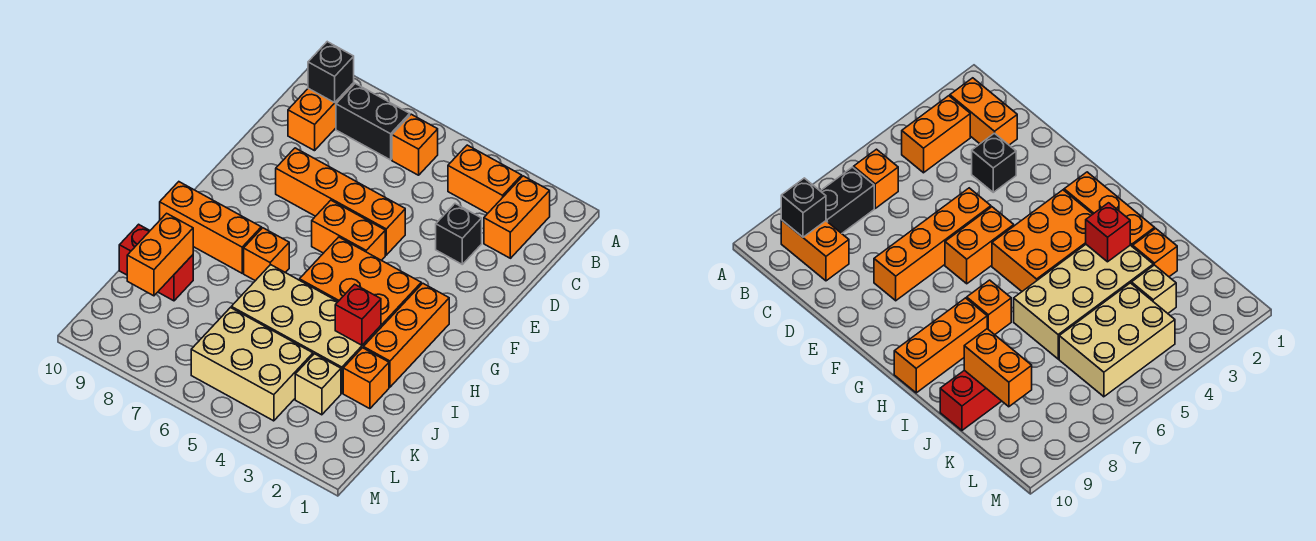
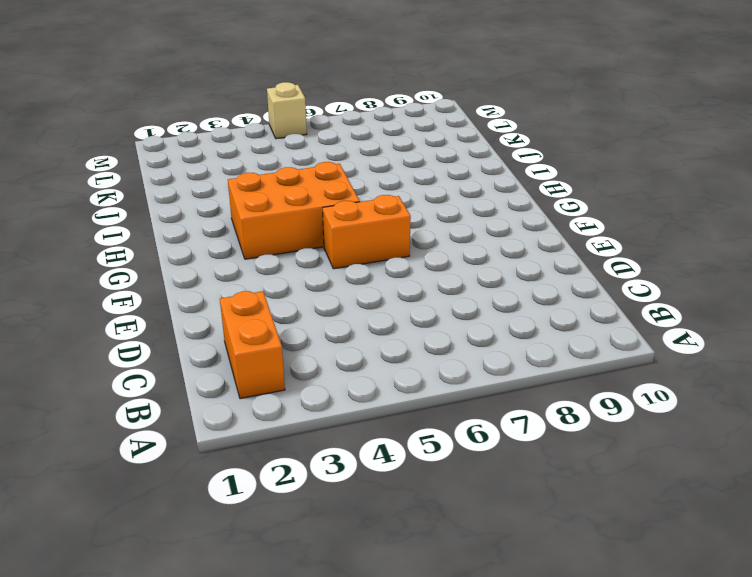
tan brick M5 level 1 -> tan brick K3 level 1
none -> orange brick B3:B4 level 1
none -> orange brick B6 level 1
none -> black brick B7:B8 level 1

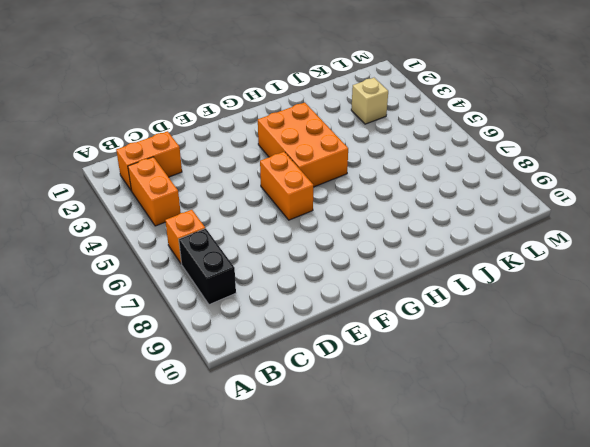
none -> orange brick B9:C9 level 1
none -> black brick D3 level 1
none -> orange brick E5:E8 level 1

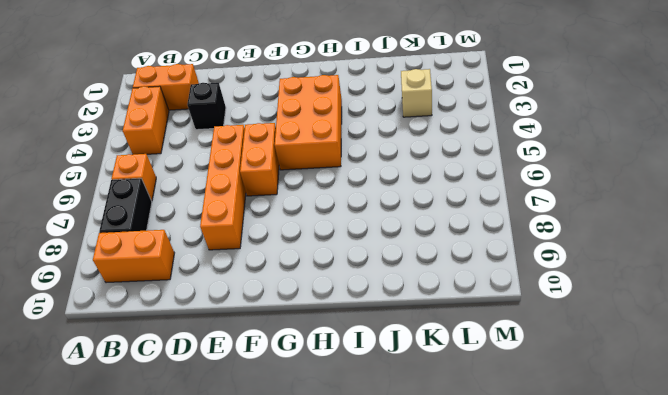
none -> orange brick G2:I2 level 1
none -> orange brick H7 level 1
none -> orange brick H8:H10 level 1

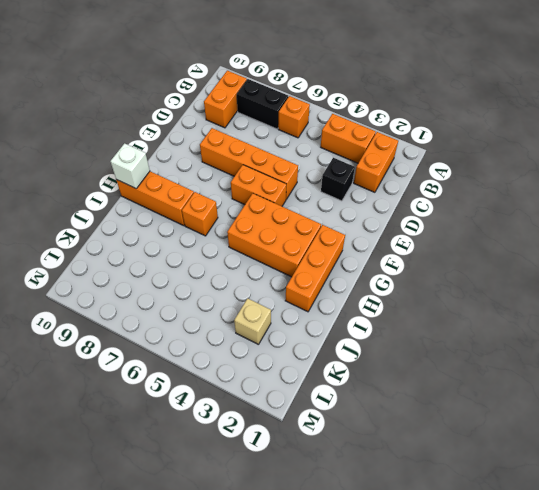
white brick H10 level 2 -> none
none -> tan brick I3:J6 level 1
none -> orange brick J2 level 1
none -> red brick J9:J10 level 1

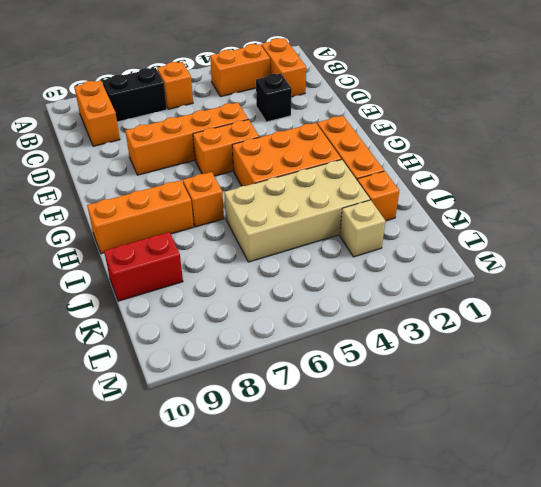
none -> tan brick K4:L6 level 1
none -> black brick B9 level 2
none -> red brick I3 level 2

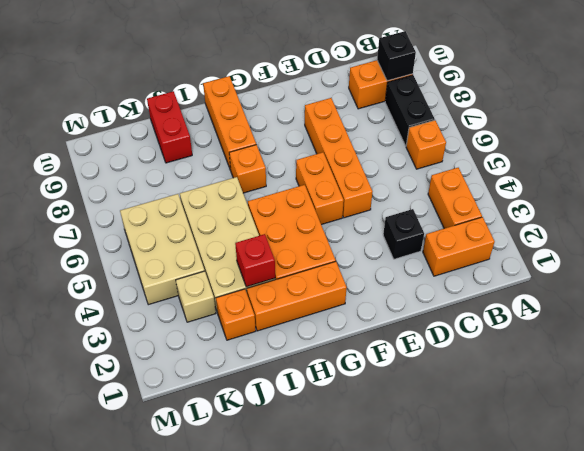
none -> orange brick J9:K9 level 2

